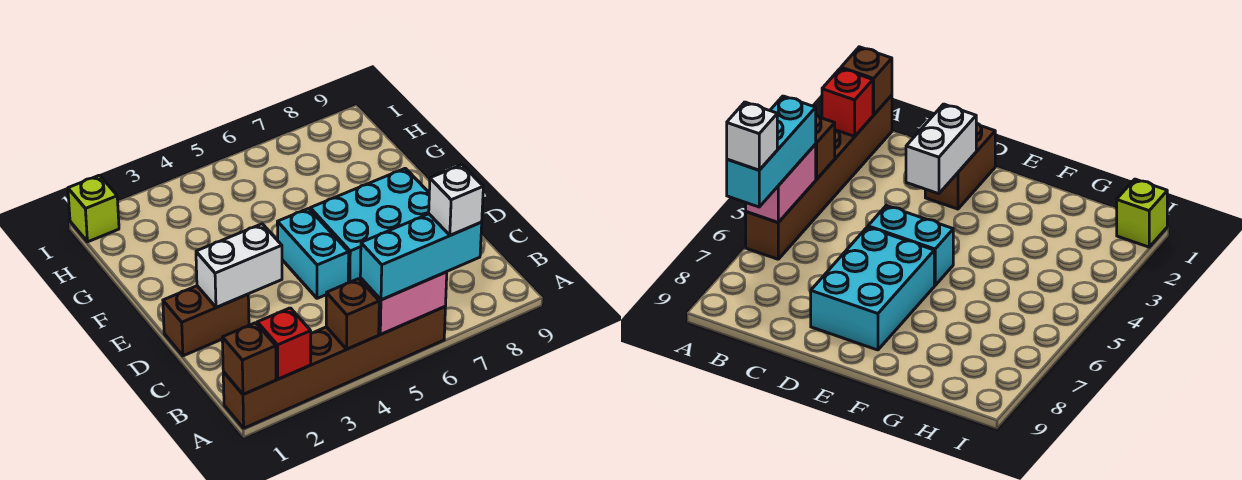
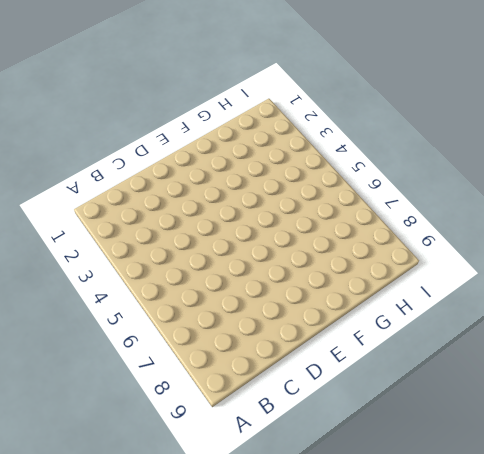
none -> brown brick A1:A6 level 1
none -> brown brick D1:D2 level 1
none -> cyan brick D5:E5 level 1

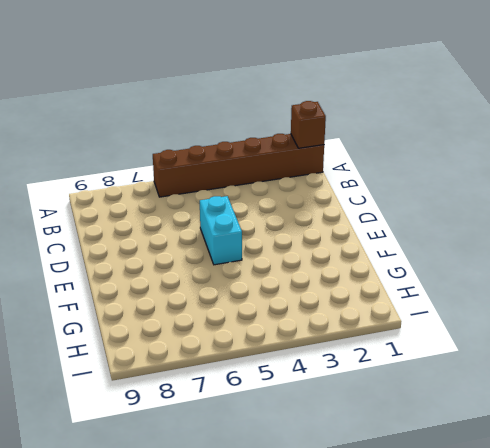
none -> brown brick D1:D2 level 1
none -> cyan brick D6:E8 level 1
none -> lime brick I1 level 1

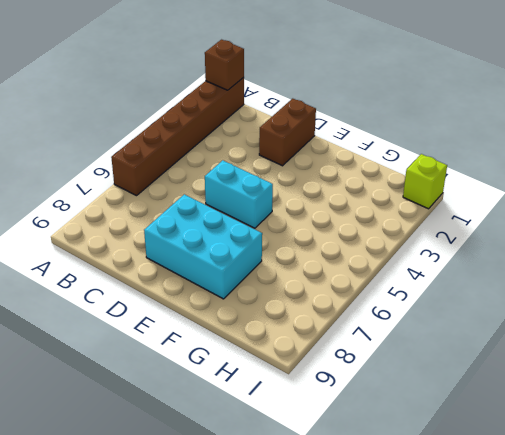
cyan brick D7:F8 level 1 -> cyan brick D6:E8 level 1
none -> red brick A2 level 2
none -> brown brick A4 level 2
none -> pink brick A5:A6 level 2

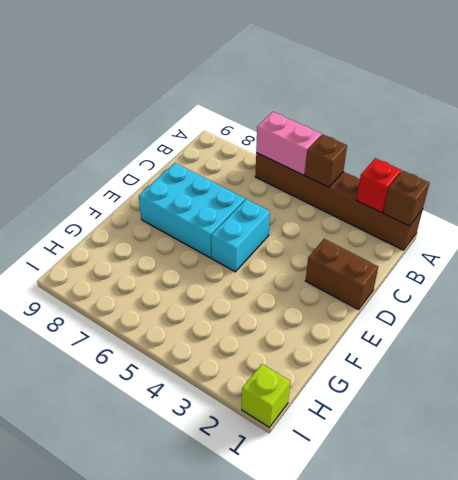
none -> white brick D2:D3 level 2
none -> cyan brick A5:A7 level 3
none -> white brick A7 level 4

